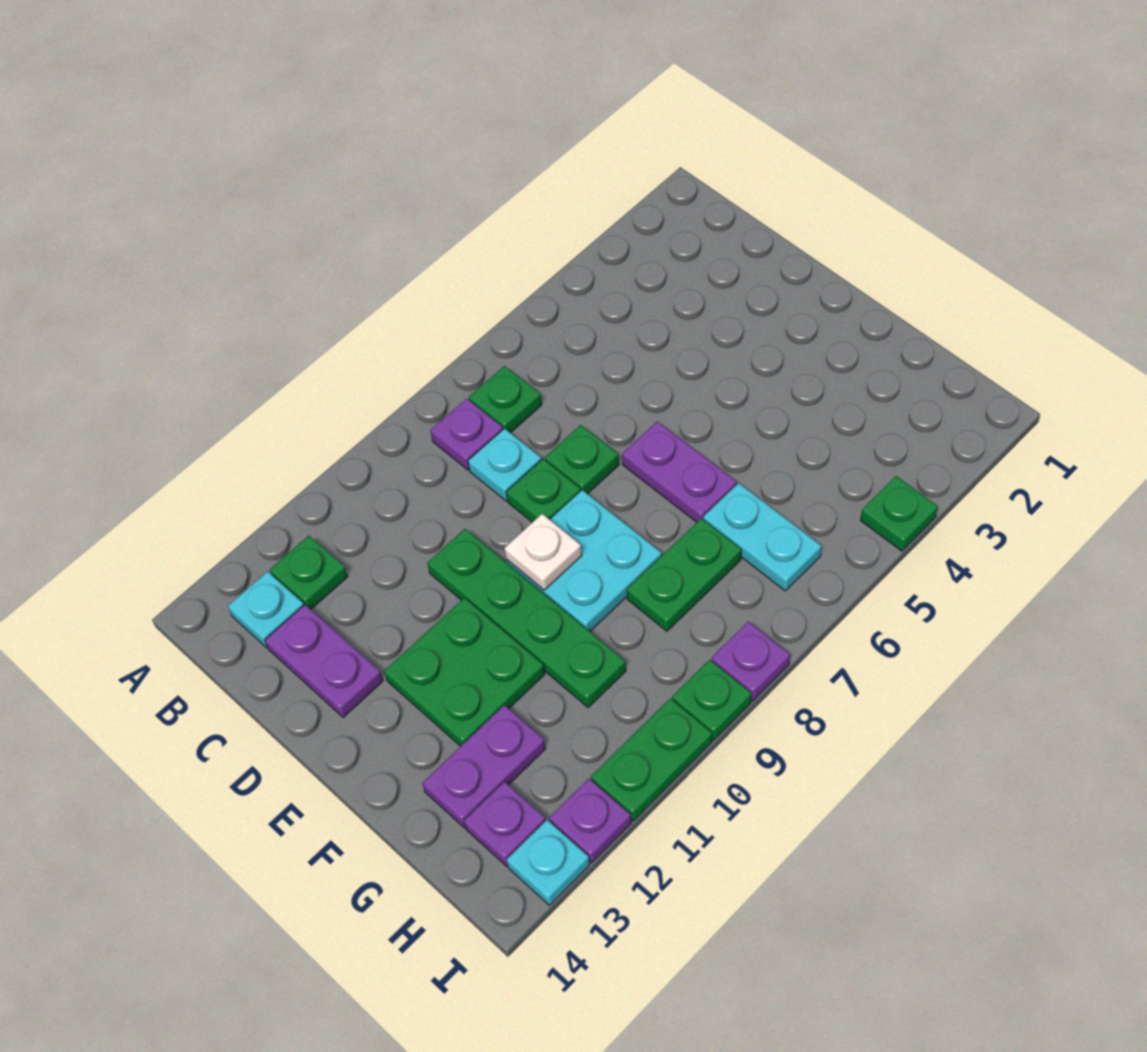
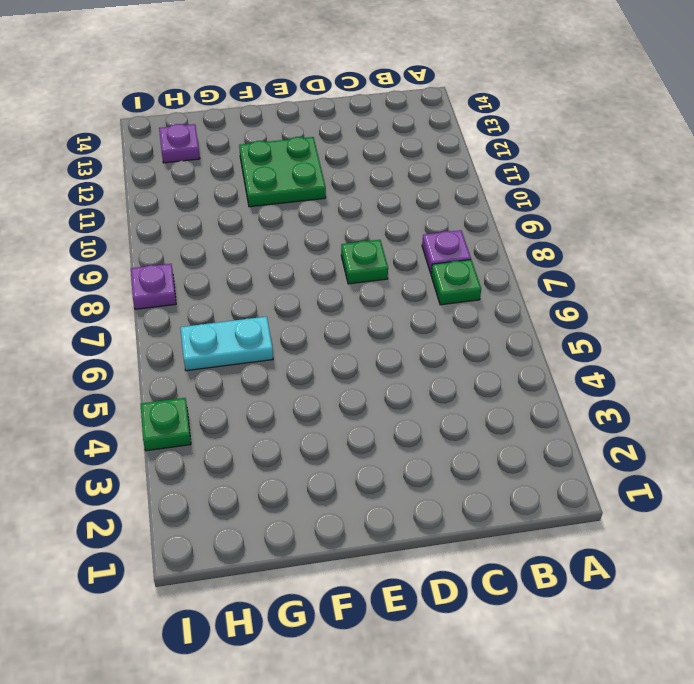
none -> green plate B12 level 1
none -> cyan plate B13 level 1
none -> cyan plate C8 level 1

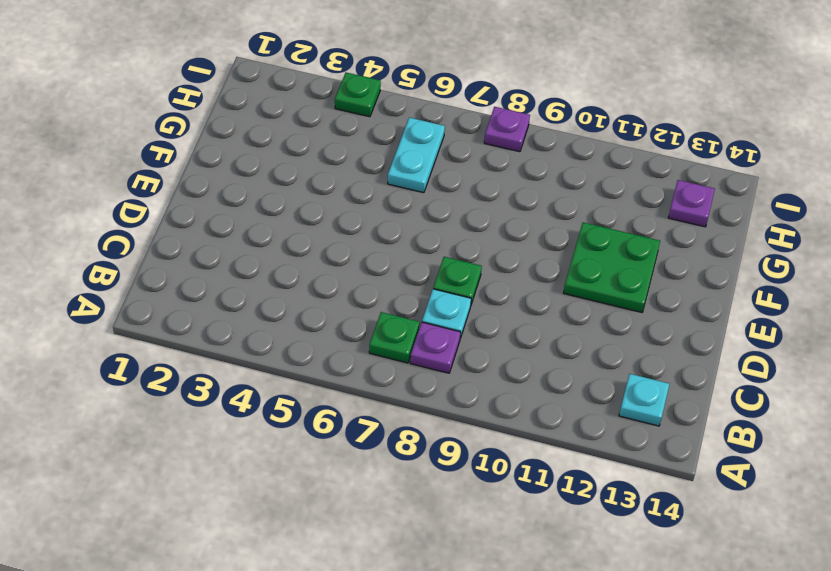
none -> green plate B12 level 1
none -> purple plate C13:D13 level 1
none -> green plate D7 level 1

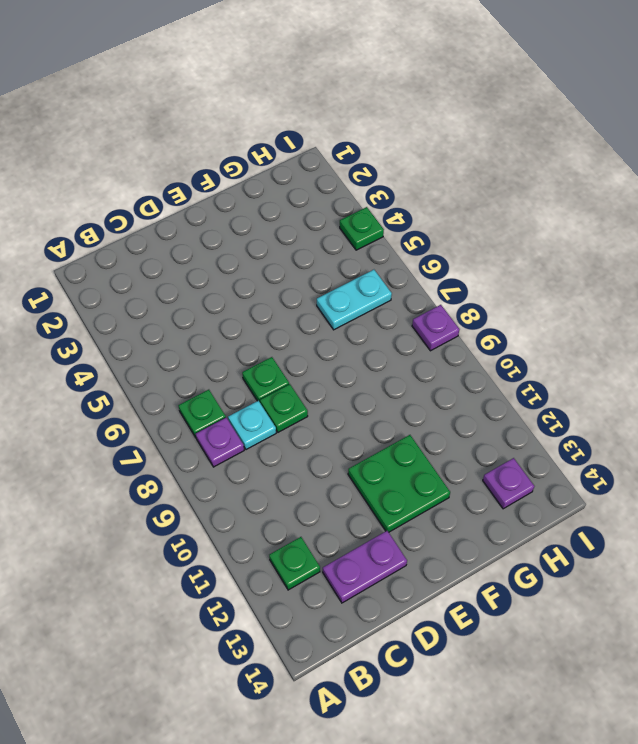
none -> cyan plate B13 level 1
none -> green plate D10:G10 level 1
none -> purple plate E6:F6 level 1

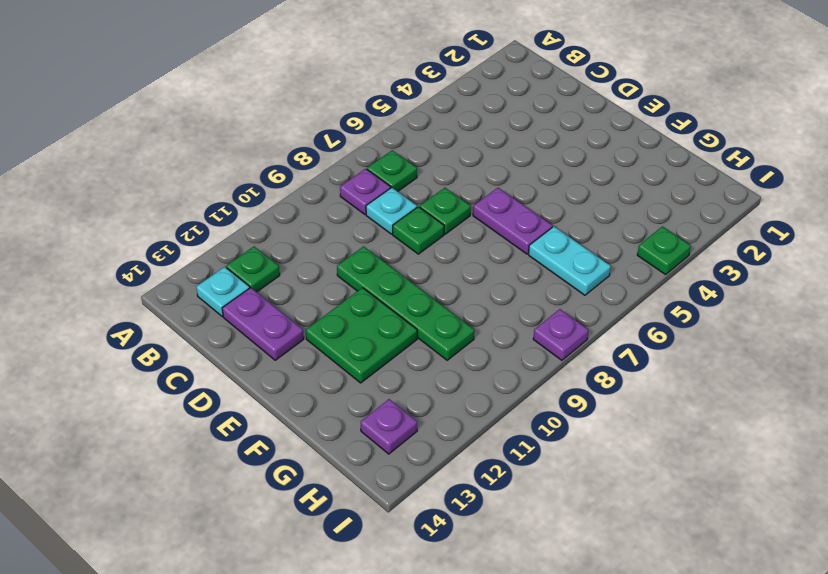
none -> cyan plate E8:F9 level 1
none -> green plate G7:G8 level 1
none -> purple plate G12:G13 level 1

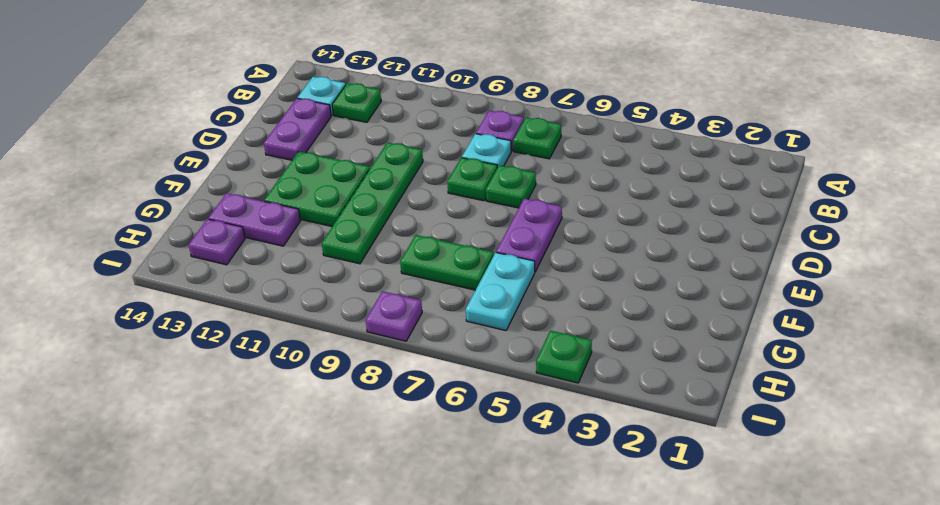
none -> cyan plate E8:F9 level 1
none -> green plate I9 level 1
none -> green plate I10:I11 level 1

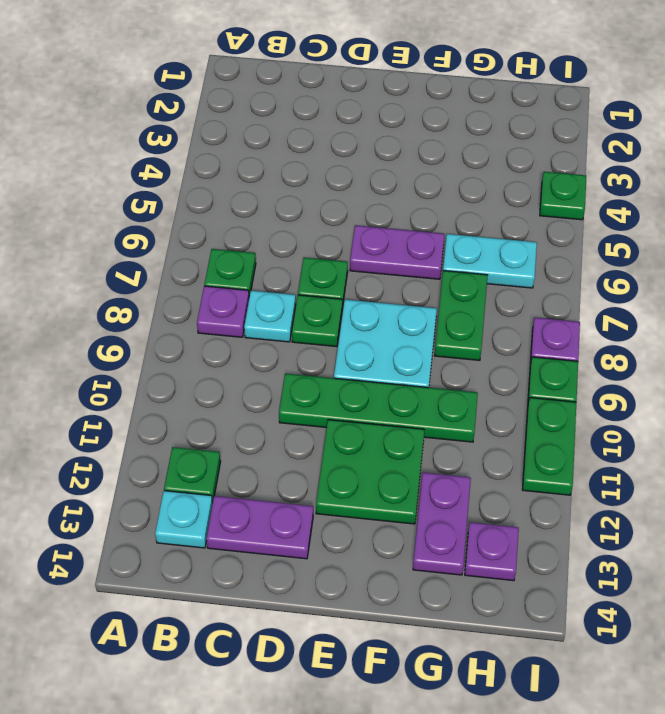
none -> purple plate I12 level 1
none -> cyan plate I13 level 1
none -> white plate E9 level 2

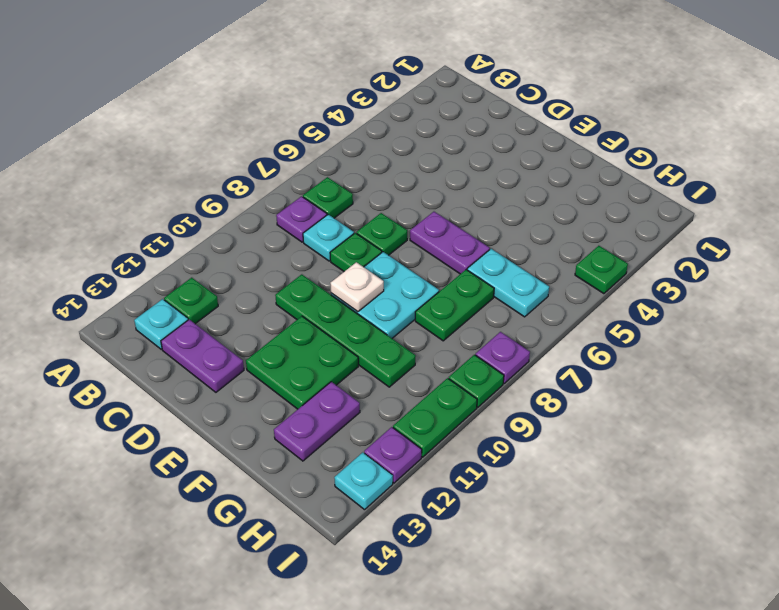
none -> purple plate H13 level 1

